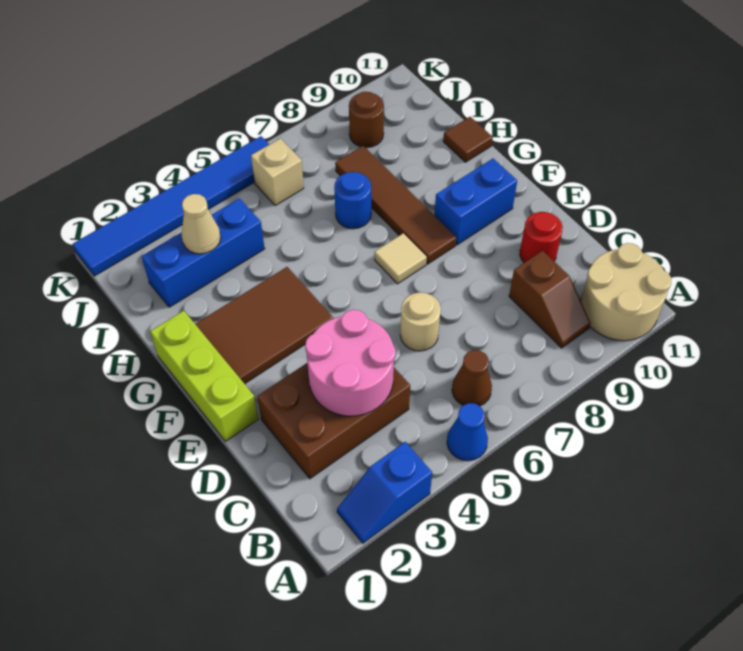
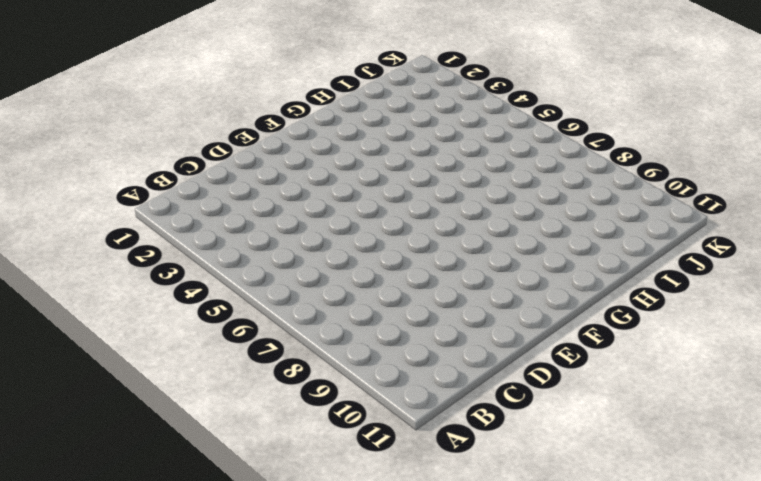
none -> blue slope A2:A3 level 1 top 3
none -> blue cone A5 level 1
none -> tan round brick A10:B11 level 1

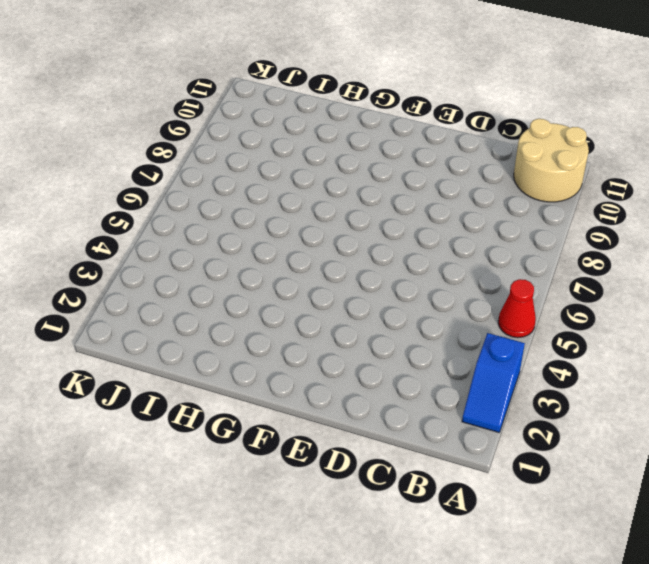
red cone A5 level 1 -> blue cone A5 level 1
none -> brown cone B6 level 1
none -> brown slope B9:C9 level 1 top C
none -> brown brick C2:D4 level 1

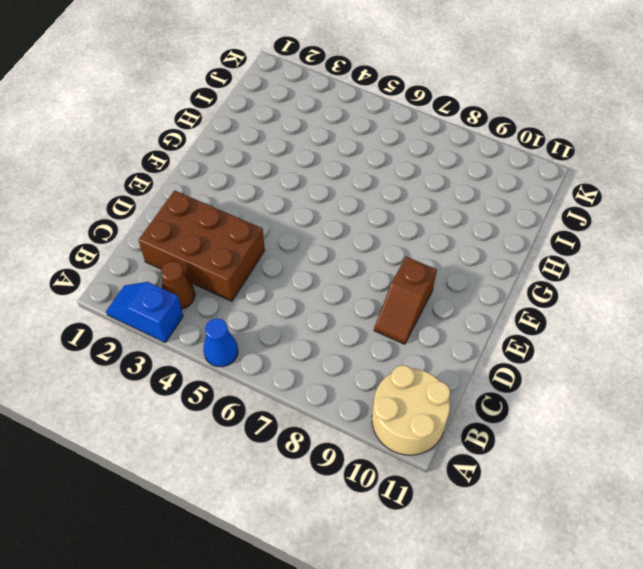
brown cone B3 level 1 -> brown cone B6 level 1
brown slope D9:E9 level 1 top E -> brown slope B9:C9 level 1 top C
none -> tan round brick D6 level 1
none -> red round brick D10 level 1
none -> lime brick E1:G1 level 1

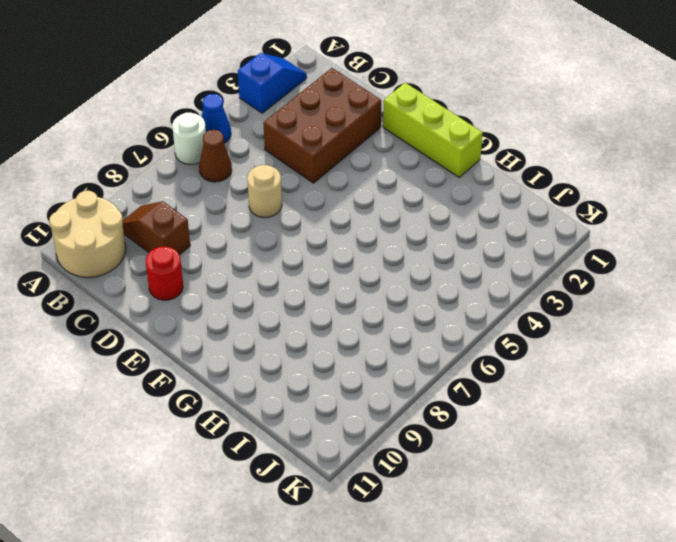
white round brick A6 level 1 -> none
none -> brown tile F2:G4 level 1
none -> tan tile F7 level 1
none -> brown tile F8:I8 level 1

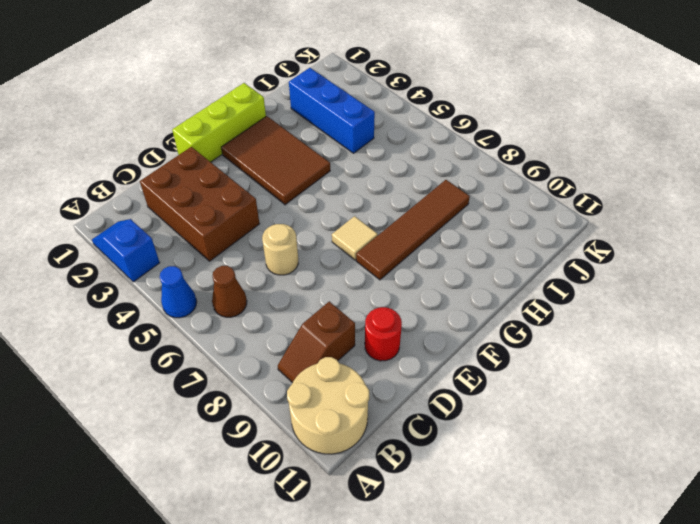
none -> blue brick F9:F10 level 1
none -> blue round brick H7 level 1
none -> brown tile H11 level 1

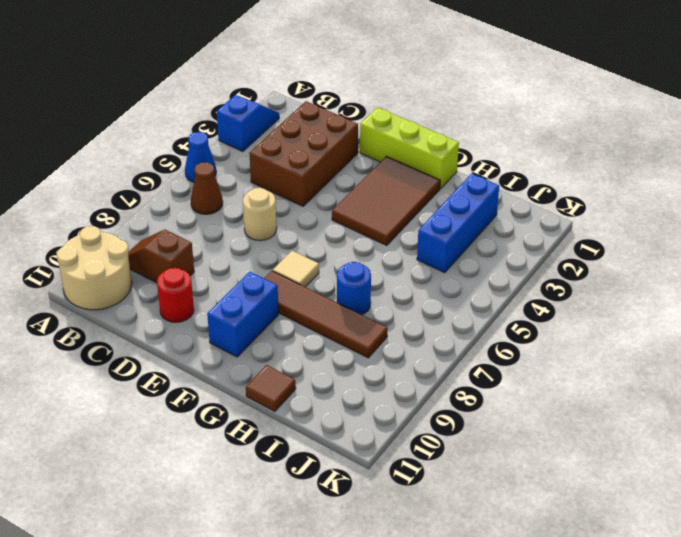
none -> tan brick J6 level 1
none -> brown round brick J9 level 1
none -> blue tile K1:K6 level 1

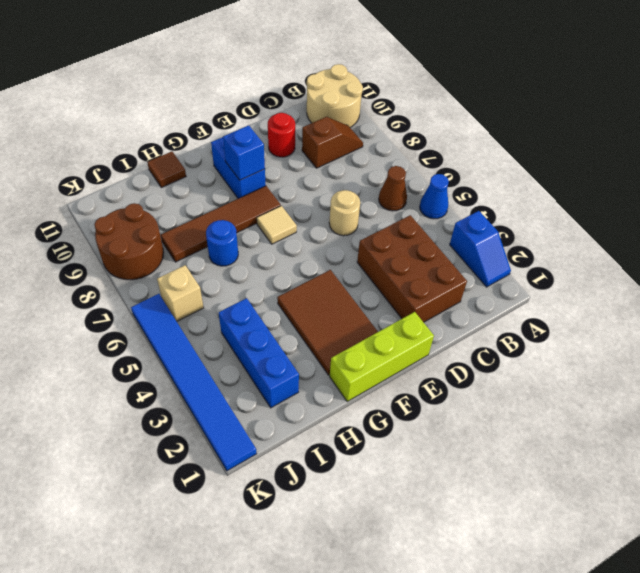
blue brick F9 level 2 -> none
brown round brick J8:K9 level 1 -> brown round brick J9 level 1
none -> pink round brick C3:D4 level 2
none -> tan cone I3 level 2

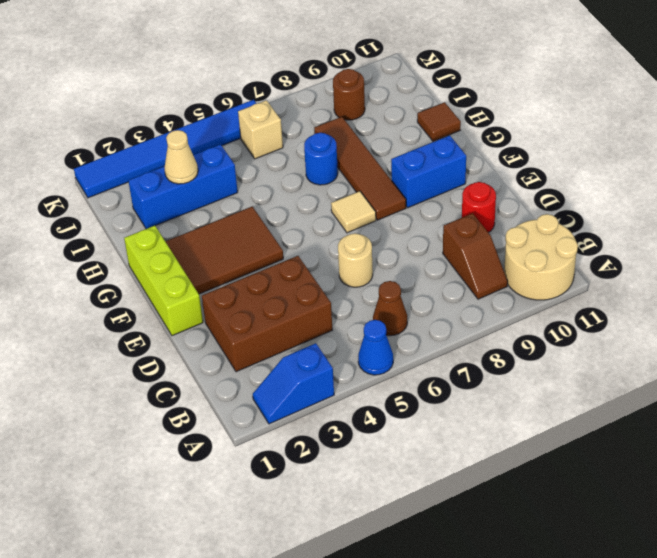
none -> pink round brick C3:D4 level 2

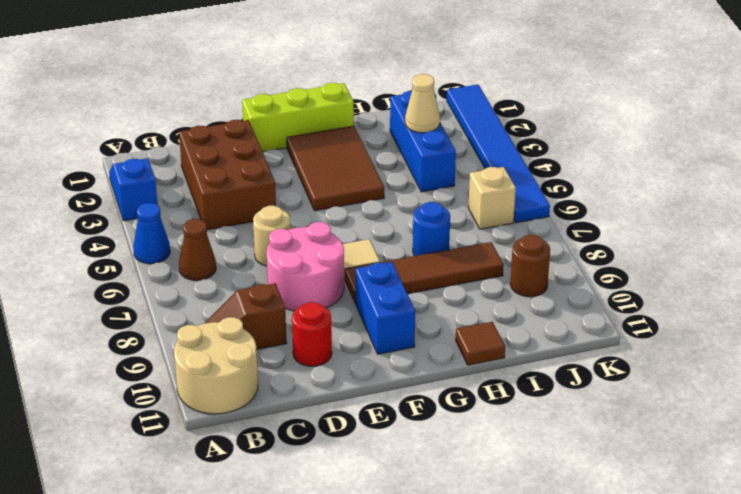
pink round brick D7:E8 level 1 -> pink round brick C3:D4 level 2

